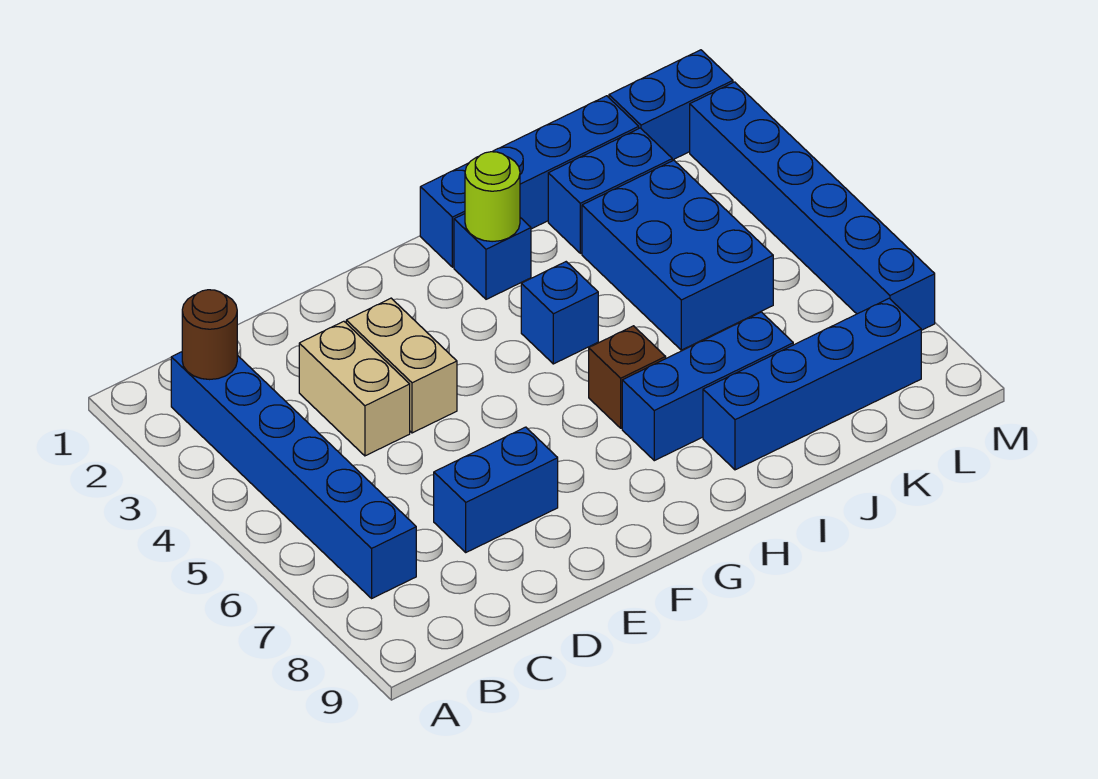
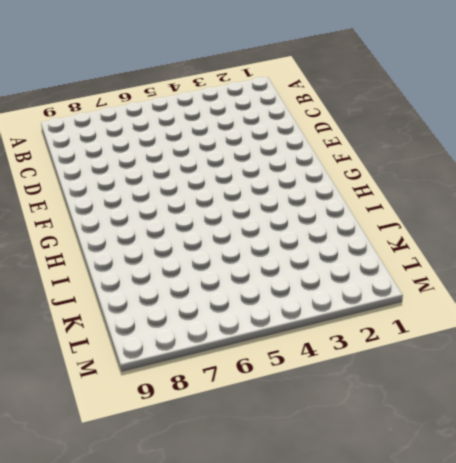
none -> blue brick B2:B7 level 1
none -> tan brick D3:D4 level 1
none -> blue brick D7:E7 level 1

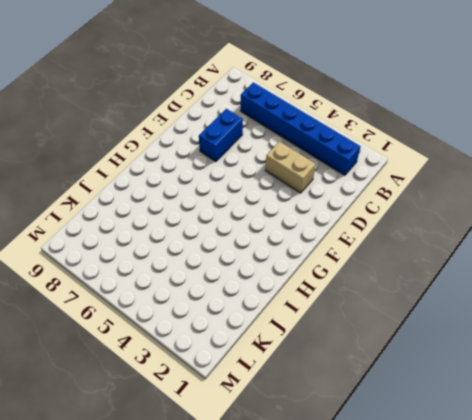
none -> tan brick E3:E4 level 1
none -> blue brick H1:K1 level 1
none -> blue brick H2 level 1

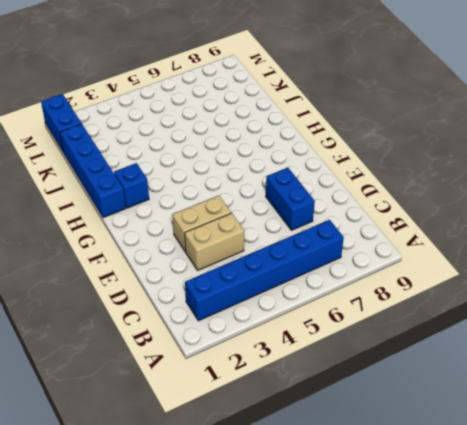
none -> blue brick H4 level 1
none -> brown brick H6 level 1
none -> blue brick H7:J7 level 1

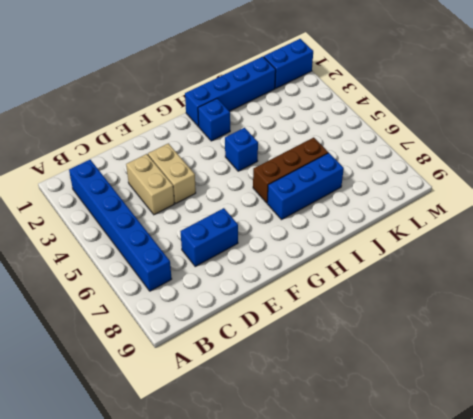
brown brick H6:J6 level 1 -> brown brick H6 level 1
none -> blue brick I8:L8 level 1
none -> blue brick J2:K2 level 1
none -> blue brick J3:K5 level 1

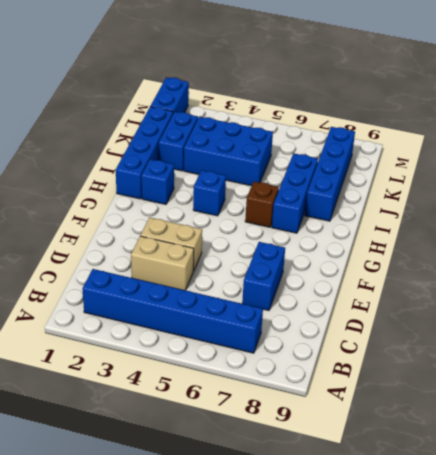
none -> blue brick M2:M7 level 1
none -> brown round brick B2 level 2
none -> lime round brick H2 level 2

